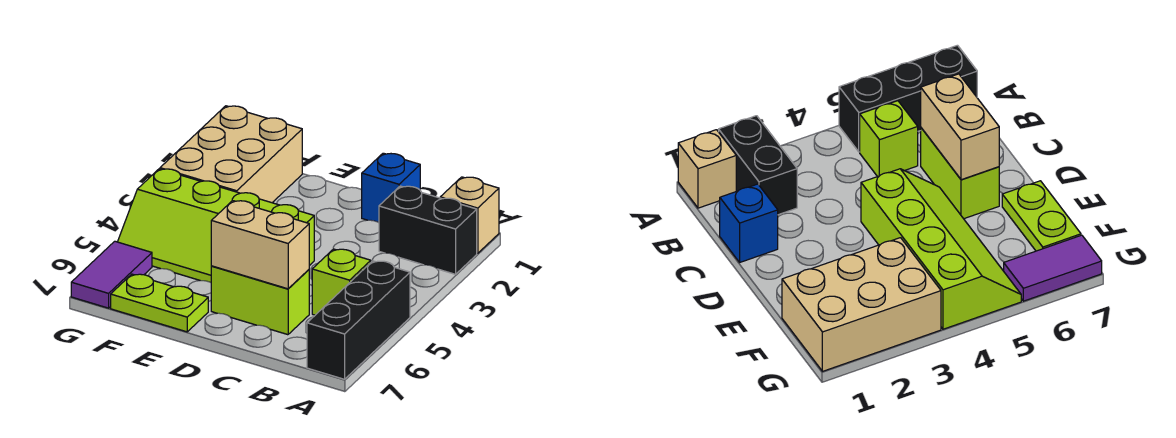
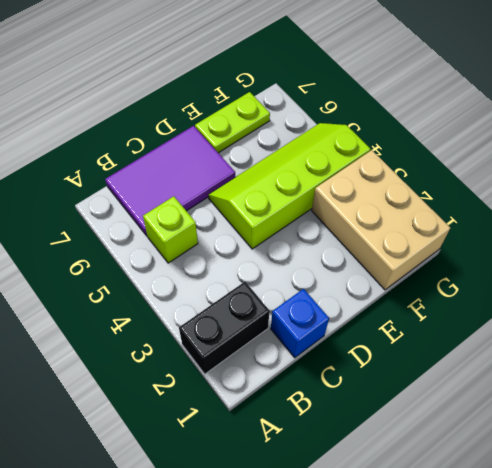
purple tile B6:D7 level 1 -> lime brick C6:D6 level 1
none -> tan brick A1 level 1
none -> black brick A5:A7 level 1

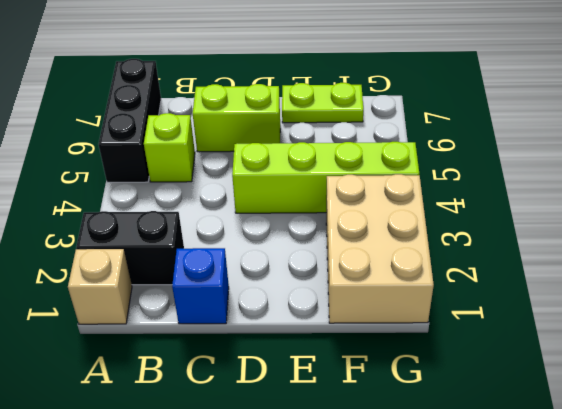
none -> purple tile G6:G7 level 1
none -> tan brick C6:D6 level 2

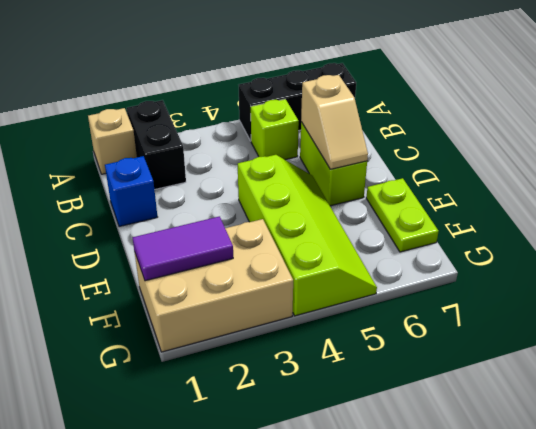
tan slope C6:D6 level 2 top C -> tan brick C6:D6 level 2
purple tile F1:F2 level 2 -> purple tile G6:G7 level 1

